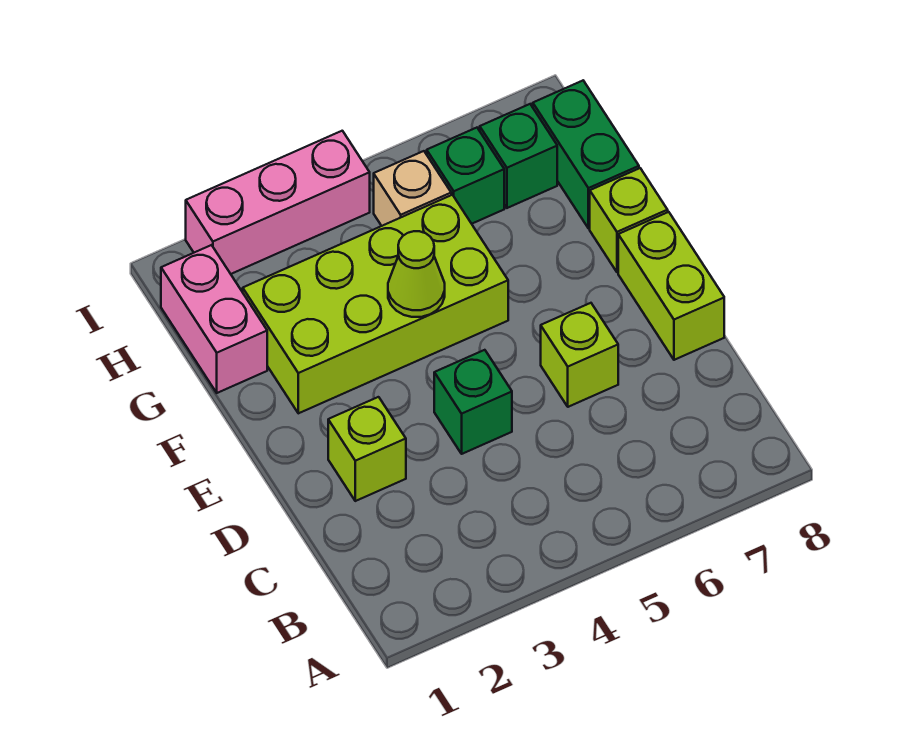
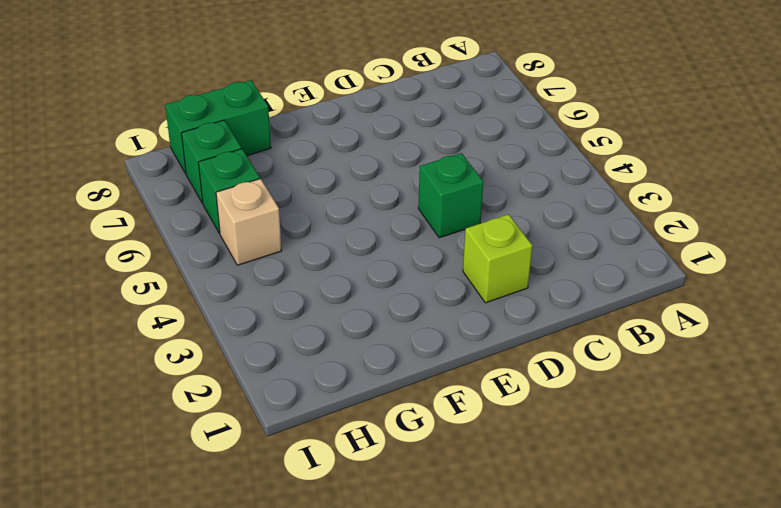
none -> lime brick D6 level 1
none -> lime brick D8:E8 level 1
none -> lime brick F2:G5 level 1

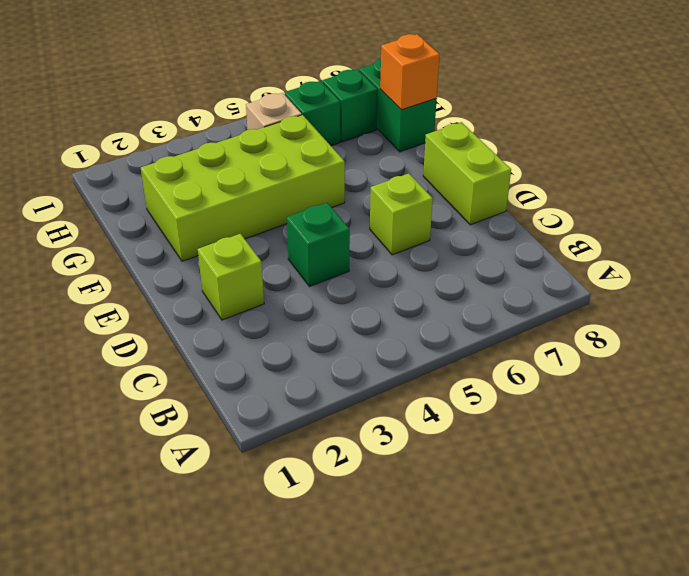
orange brick G8 level 2 -> none
none -> lime brick F8 level 1
none -> pink brick G1:H1 level 1
none -> pink brick I2:I4 level 1

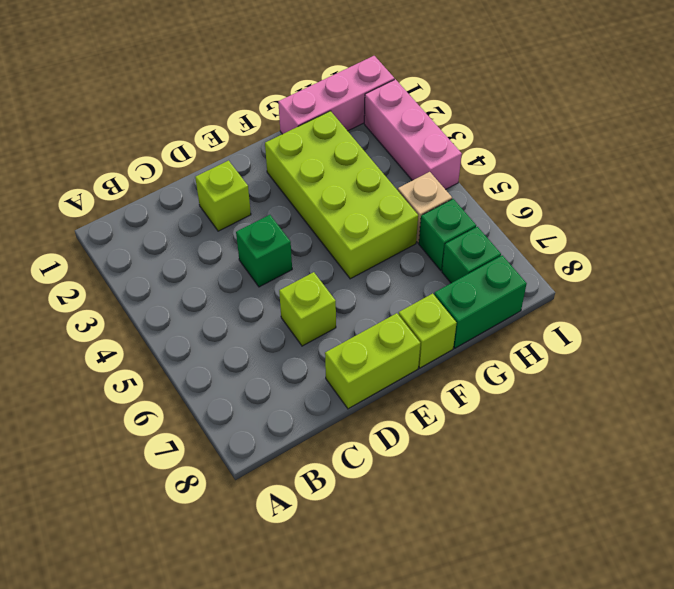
pink brick G1:I1 level 1 -> pink brick G1:H1 level 1
none -> lime cone F4 level 2

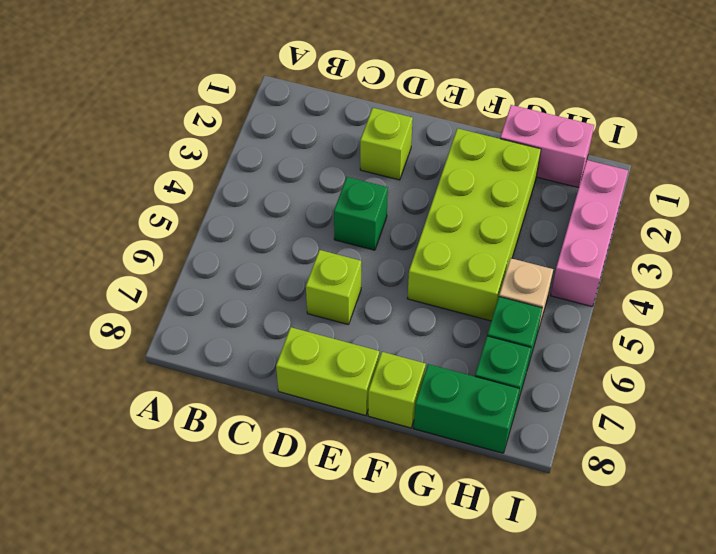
none -> lime cone F4 level 2

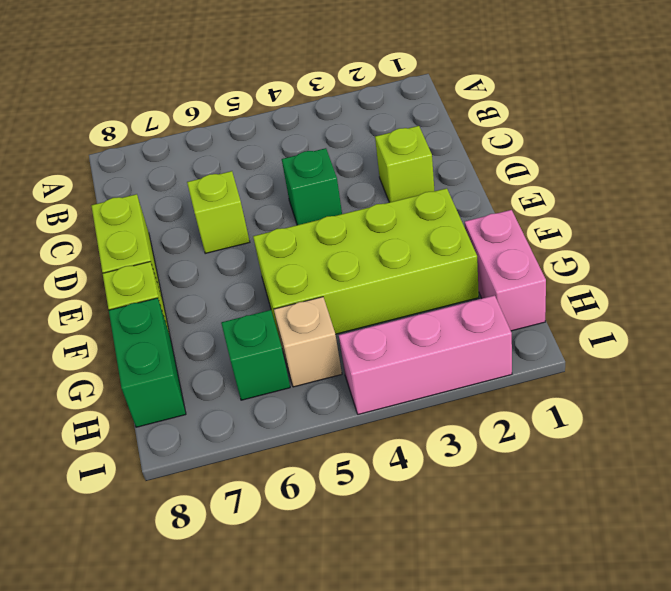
none -> green brick H7 level 1
none -> lime cone F4 level 2

